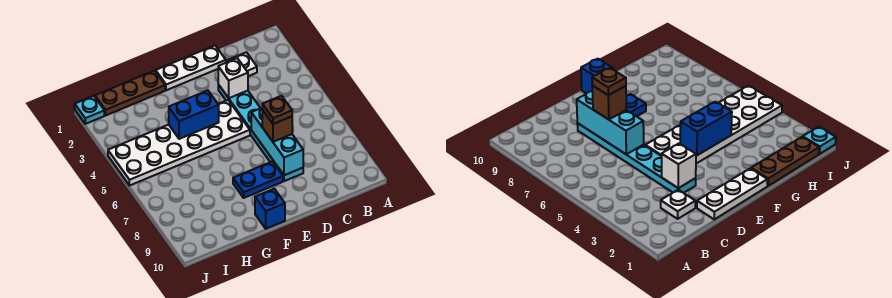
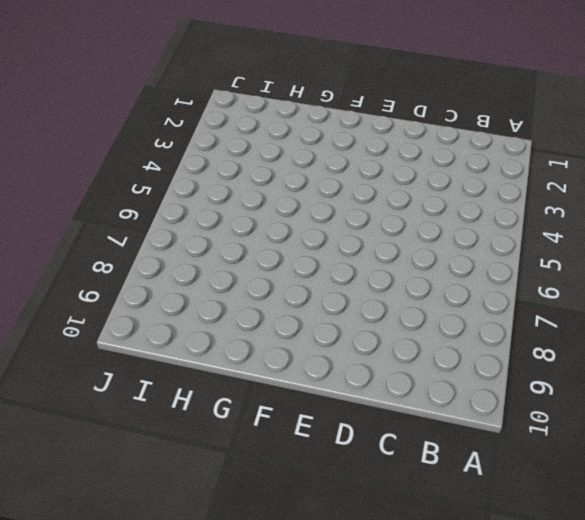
none -> white plate C2 level 1
none -> white plate D1:F1 level 1
none -> cyan plate D3:D8 level 1

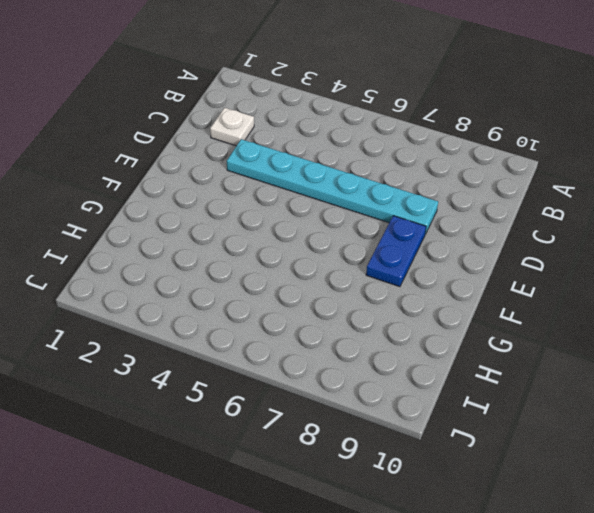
none -> white plate D1:F1 level 1
none -> white plate E4:J5 level 1
none -> blue brick F10 level 1

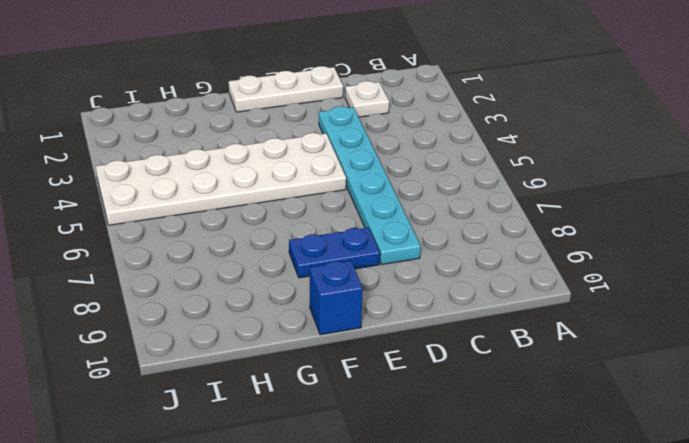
none -> brown plate G1:I1 level 1
none -> cyan plate J1 level 1
none -> white brick D3 level 2

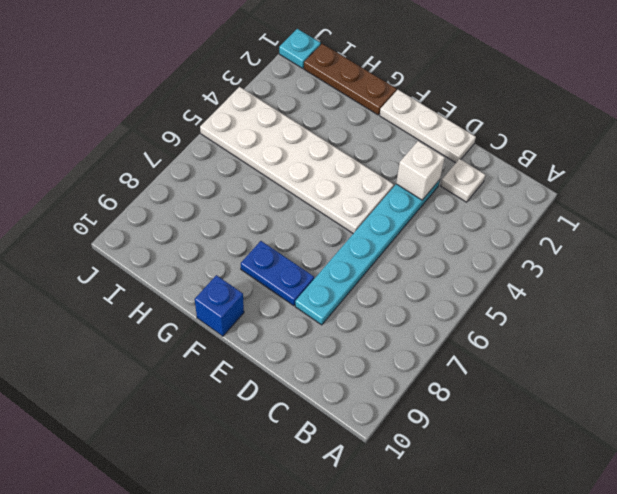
none -> cyan brick D6:D8 level 2
none -> blue brick F4:G4 level 2
none -> brown brick D7 level 3

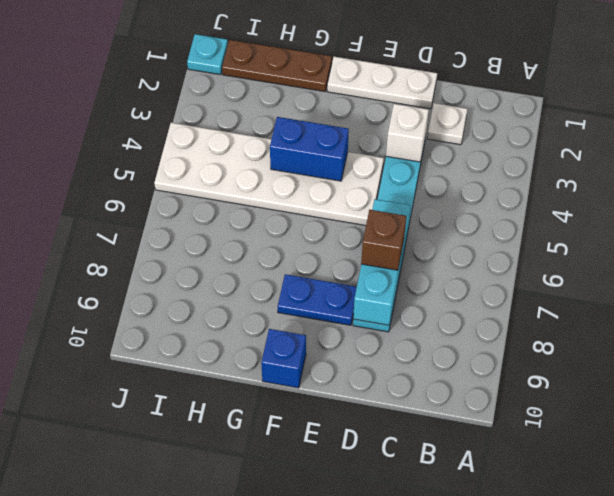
none -> brown plate D7 level 4

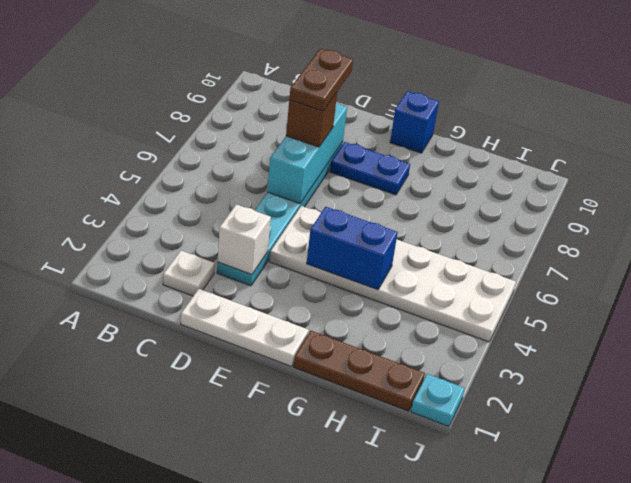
brown plate D7:D8 level 4 -> brown plate D7 level 4

